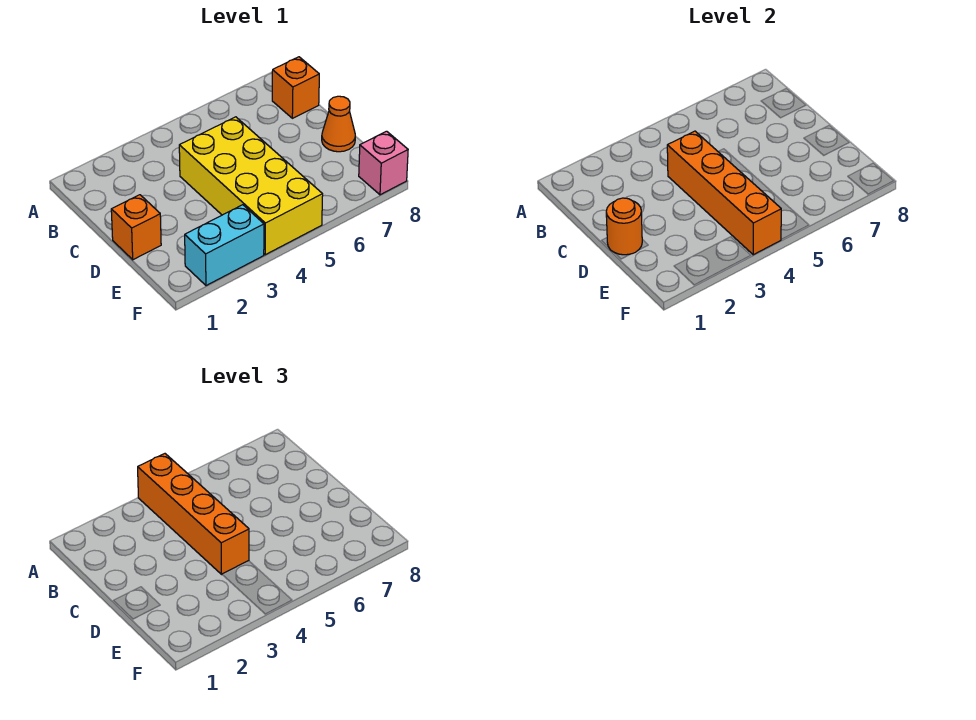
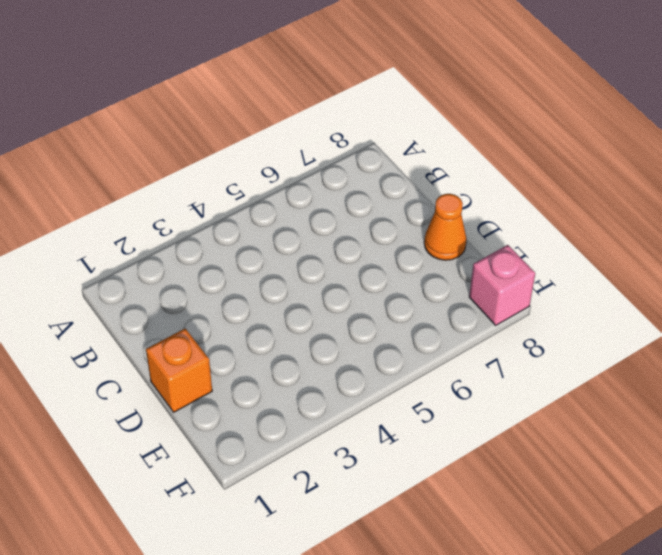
none -> orange brick B8 level 1
none -> yellow brick C4:F5 level 1

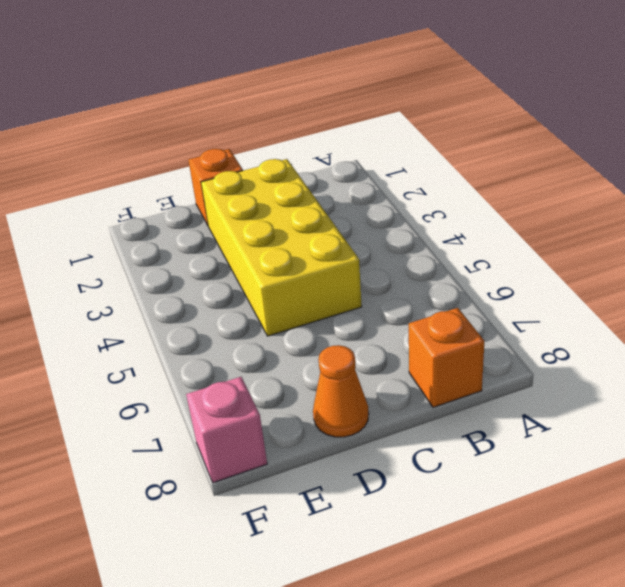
yellow brick C2:D5 level 1 -> yellow brick C4:F5 level 1
none -> cyan brick F2:F3 level 1
none -> orange brick C4:F4 level 2

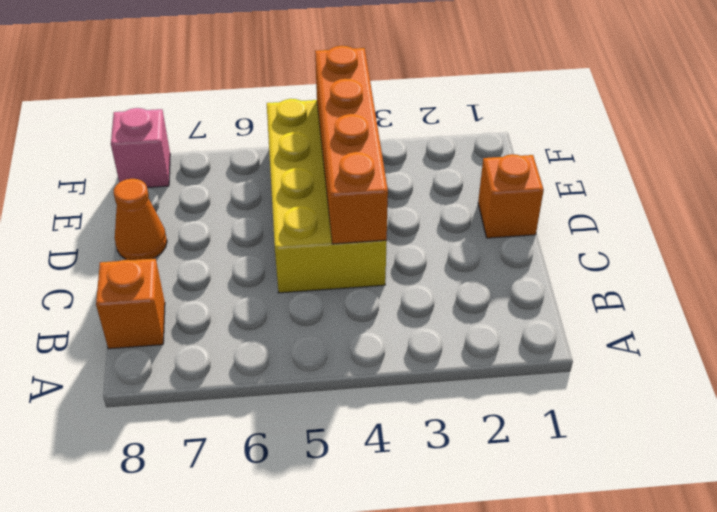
none -> cyan brick F2:F3 level 1
none -> orange round brick D1 level 2

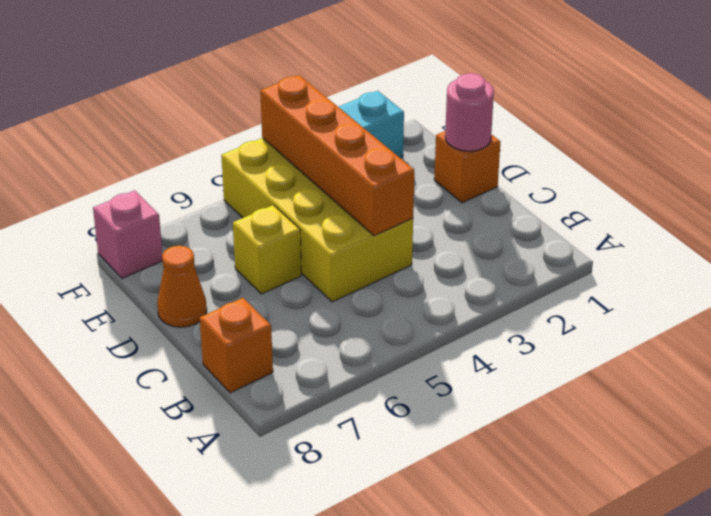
pink round brick D1 level 2 -> orange round brick D1 level 2
yellow brick D6 level 1 -> none
none -> orange brick A4:D4 level 3

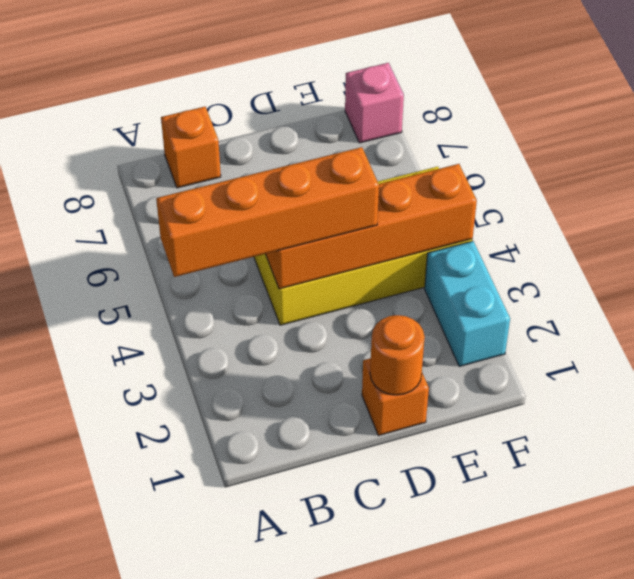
none -> orange cone D8 level 1

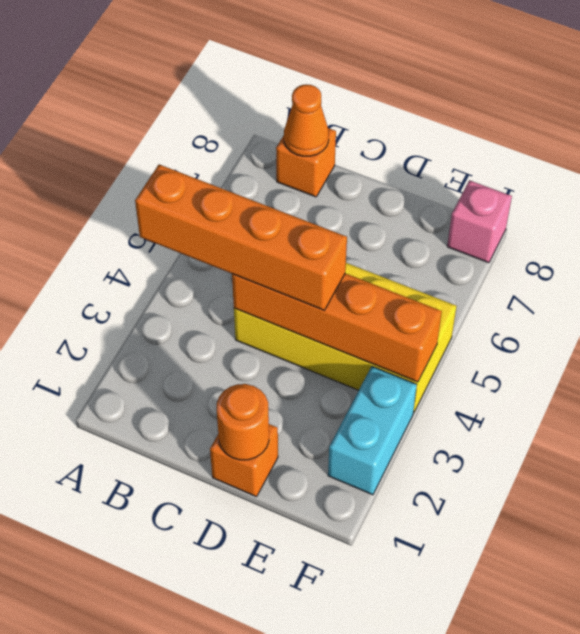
orange cone B8 level 2 -> orange cone D8 level 1

